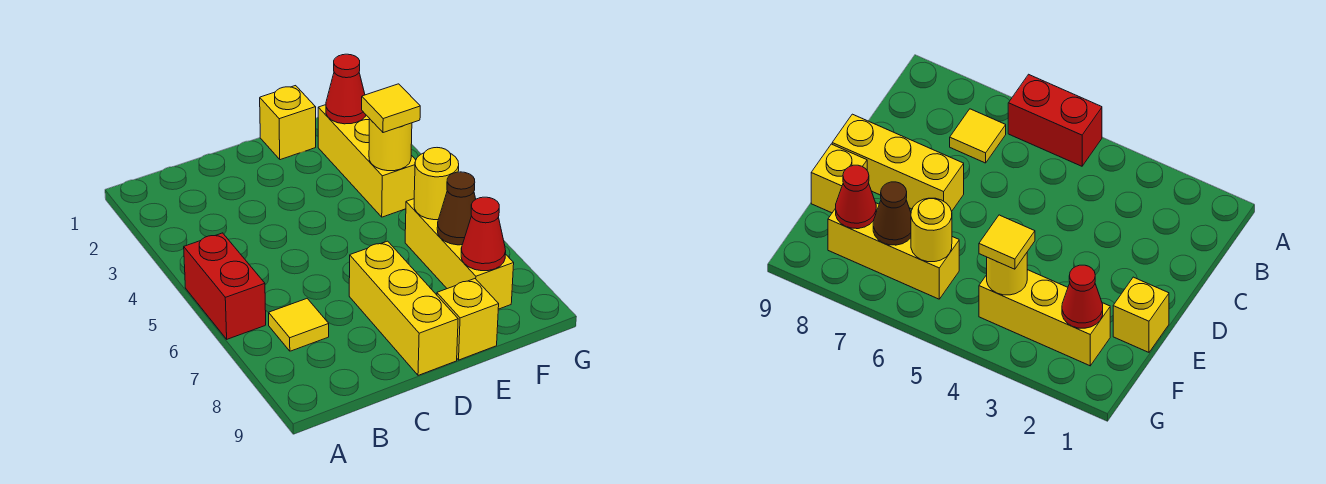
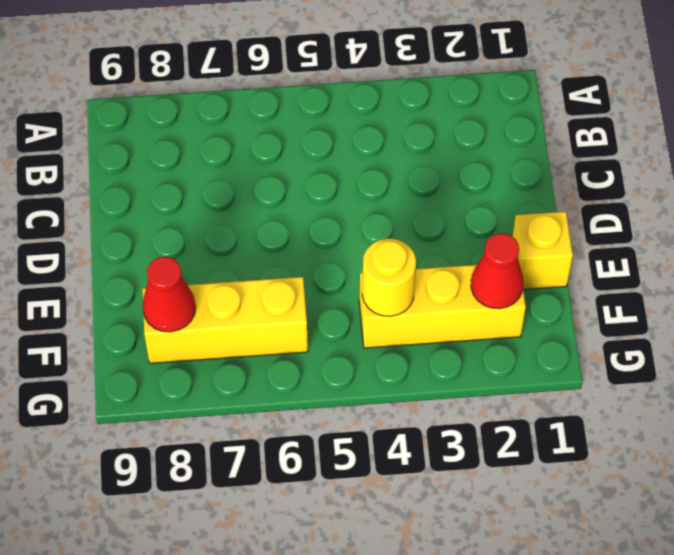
none -> red brick A5:A6 level 1
none -> yellow tile B7 level 1
none -> yellow brick D7:D9 level 1

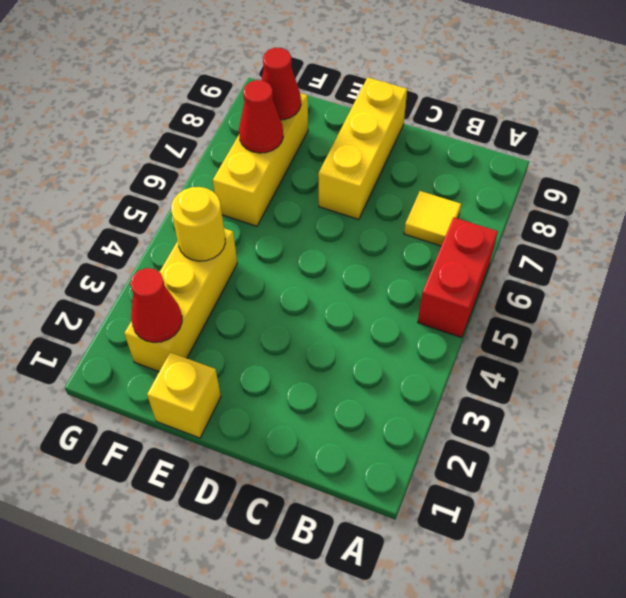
red cone F7 level 2 -> brown cone F7 level 2
none -> yellow brick E9 level 1
none -> yellow round brick F6 level 2
none -> yellow tile F4 level 3

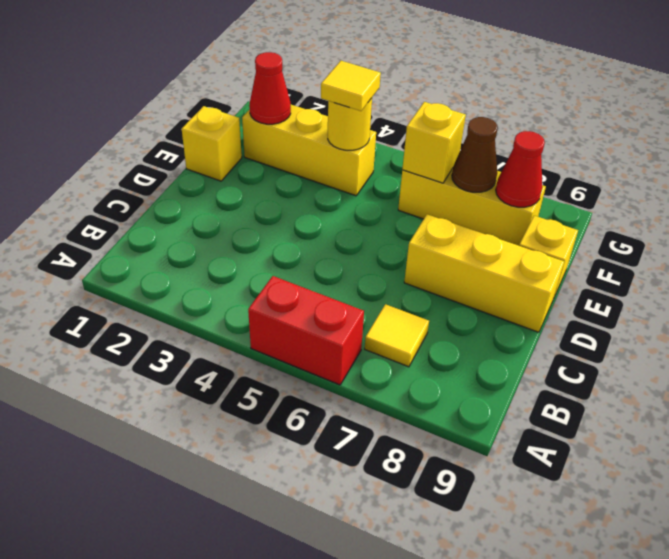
yellow brick F6 level 2 -> yellow round brick F6 level 2

